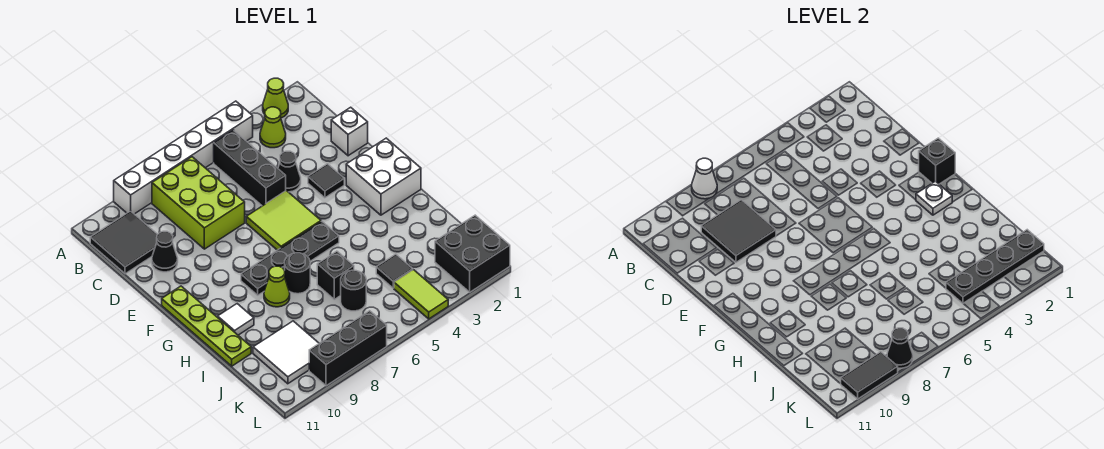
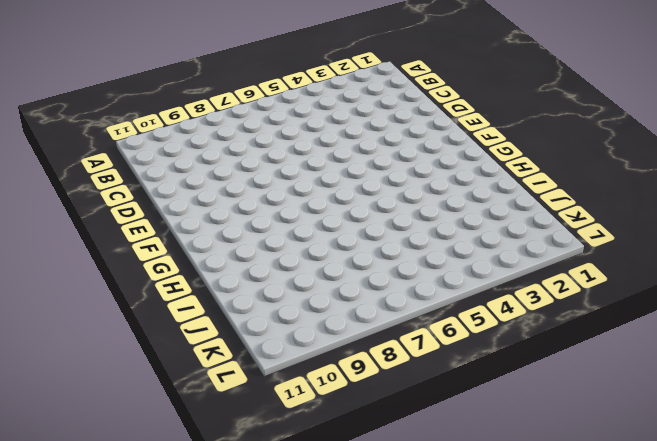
none -> lime cone A2 level 1
none -> white brick A4:A9 level 1
none -> lime cone B3 level 1
none -> black brick B5:D5 level 1

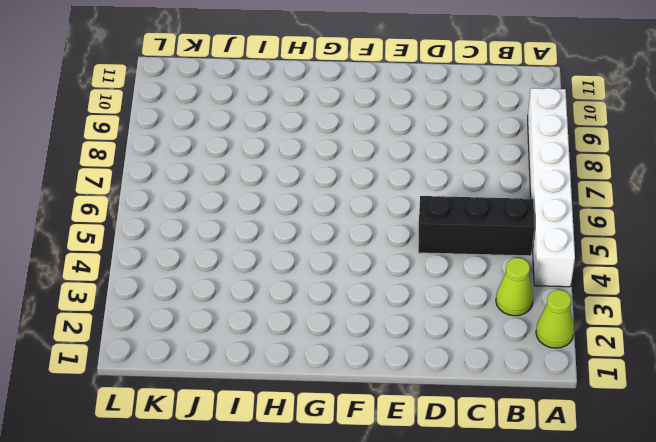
none -> lime brick B7:D8 level 1
none -> black tile B10:C11 level 1
none -> white brick D1 level 1
none -> black cone D4 level 1

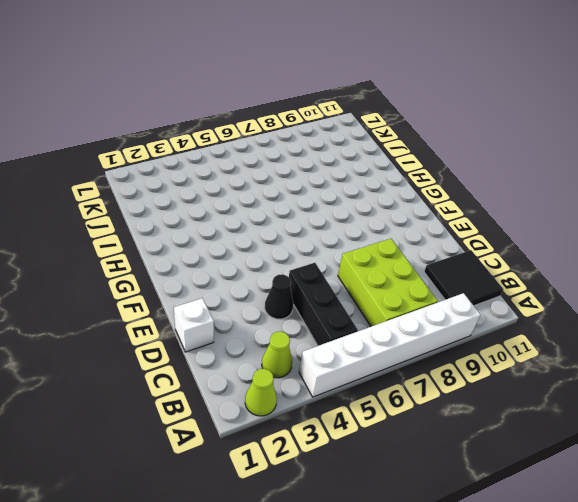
none -> black cone D10 level 1
none -> black tile E3 level 1
none -> lime tile E5:F6 level 1
none -> white brick F1:G2 level 1

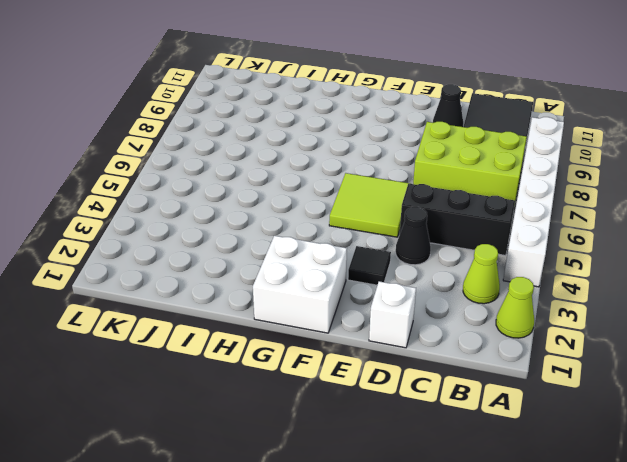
none -> lime plate F11:I11 level 1
none -> black plate G5:G8 level 1
none -> black round brick H7 level 1
none -> lime cone H8 level 1

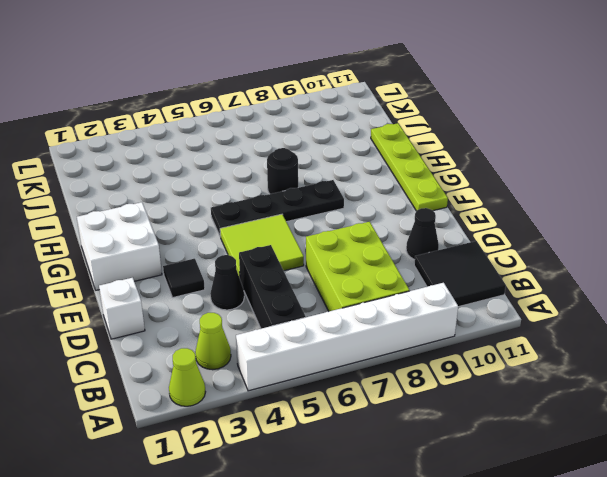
none -> lime cone H8 level 1
none -> white tile H10 level 1
none -> black brick I6 level 1
none -> black tile J4 level 1

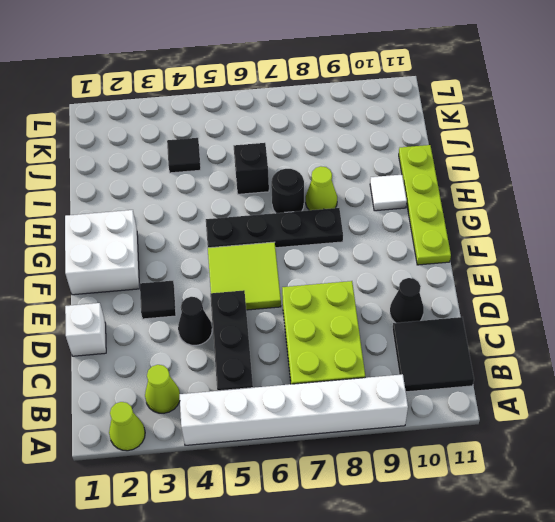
none -> black round brick J6 level 1
none -> white tile J9:K10 level 1
none -> black brick K1:L2 level 1
none -> lime tile K4:L4 level 1

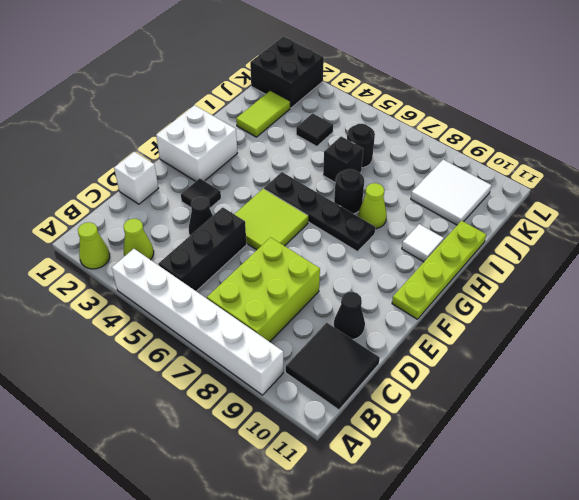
lime tile I2:J2 level 1 -> lime tile K4:L4 level 1
none -> black brick L7:L9 level 1
none -> white cone A8 level 2
none -> black tile C8:D9 level 2
none -> black brick F1 level 2

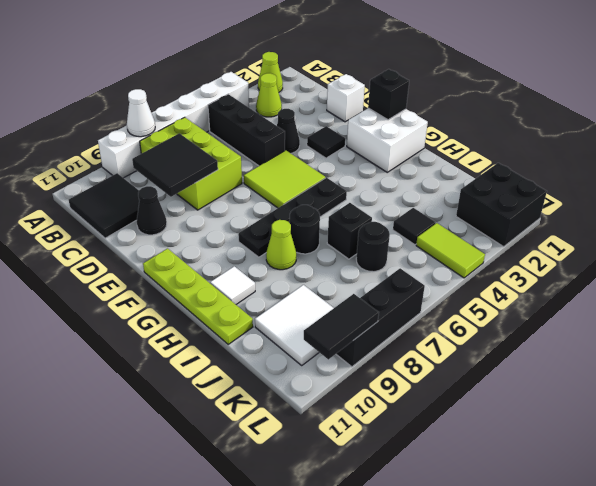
none -> white plate G2 level 2
none -> black plate K1:K4 level 2
none -> black cone L8 level 2

